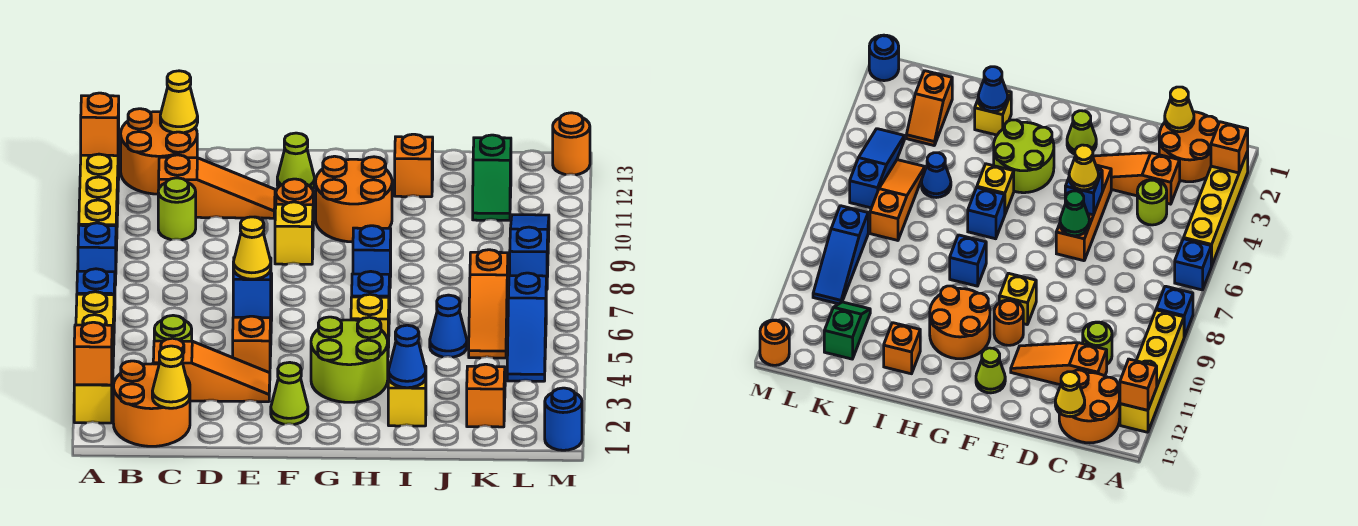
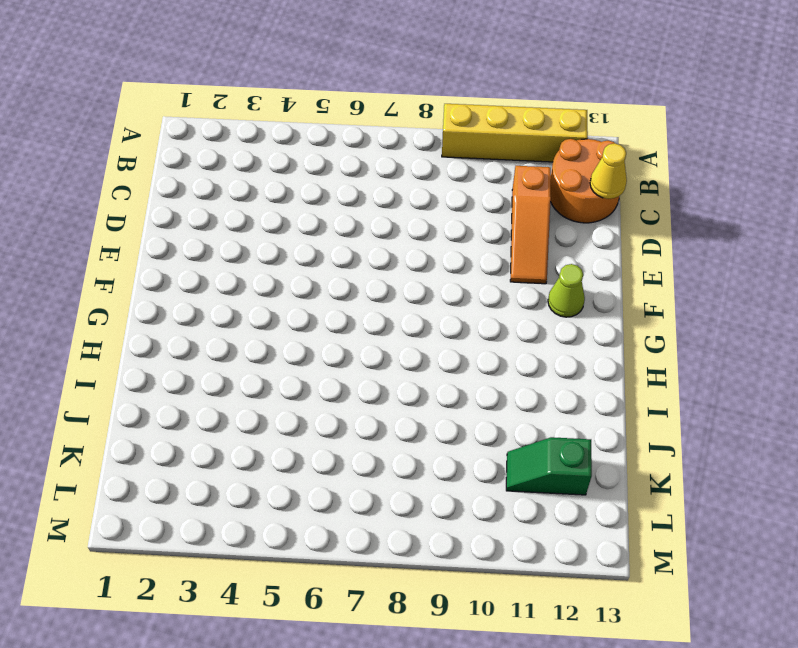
none -> yellow brick A2:A5 level 1
none -> blue brick A6 level 1
none -> blue brick A8 level 1
none -> orange round brick B1:C2 level 1

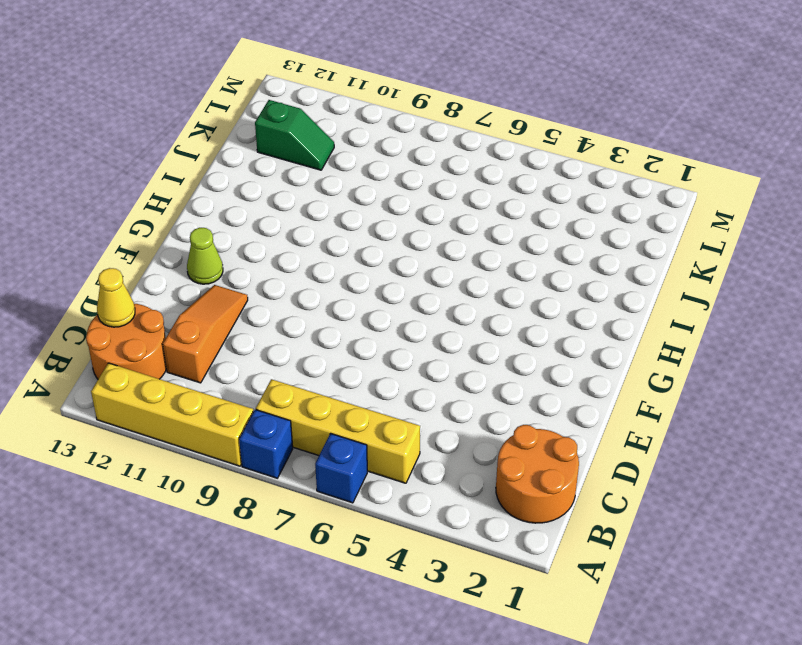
yellow brick B5:B8 level 1 -> yellow brick A2:A5 level 1
none -> orange slope C3:E3 level 1 top C
none -> lime round brick C4 level 1
none -> lime round brick C10 level 1
none -> orange brick E4:E6 level 1

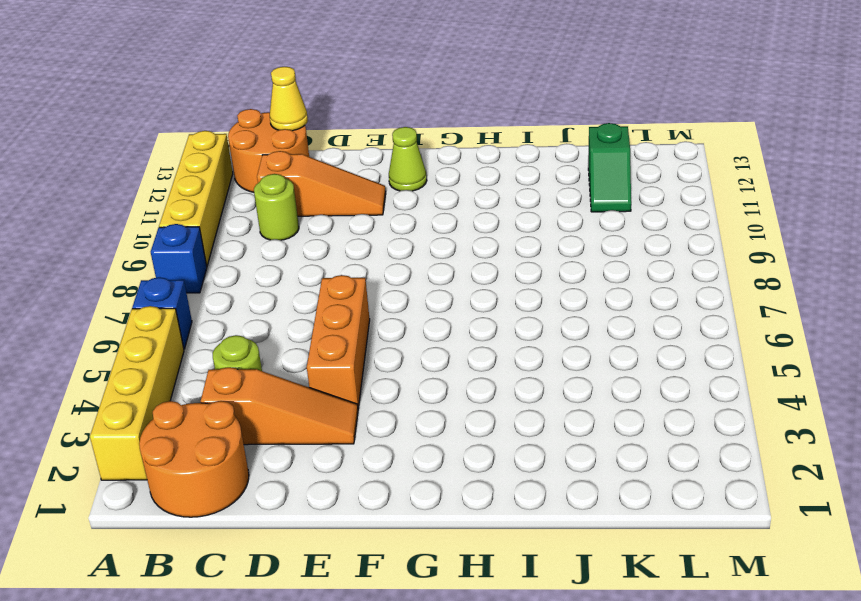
none -> lime cone F2 level 1
none -> yellow brick F9 level 1
none -> orange round brick F10 level 1
none -> lime round brick G3:H4 level 1

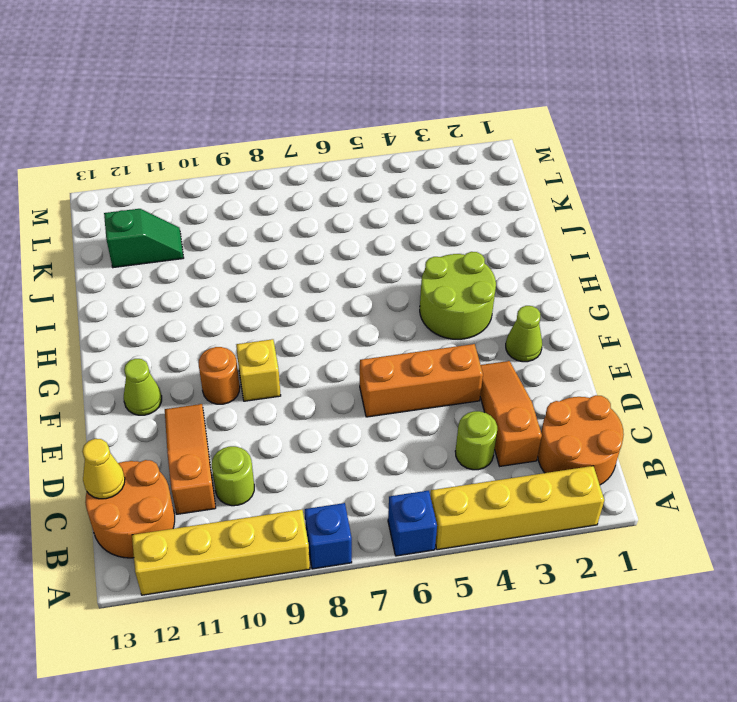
none -> orange round brick G10:H11 level 1
none -> yellow brick H5 level 1
none -> blue brick H6 level 1
none -> blue brick H8 level 1

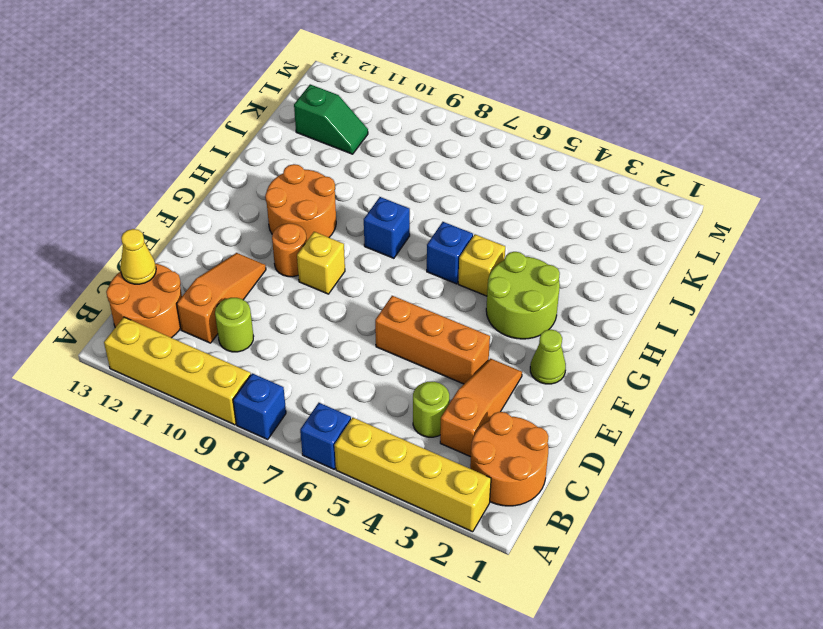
none -> lime cone F12 level 1
none -> yellow brick I2 level 1
none -> orange brick I12 level 1
none -> blue cone J5 level 1

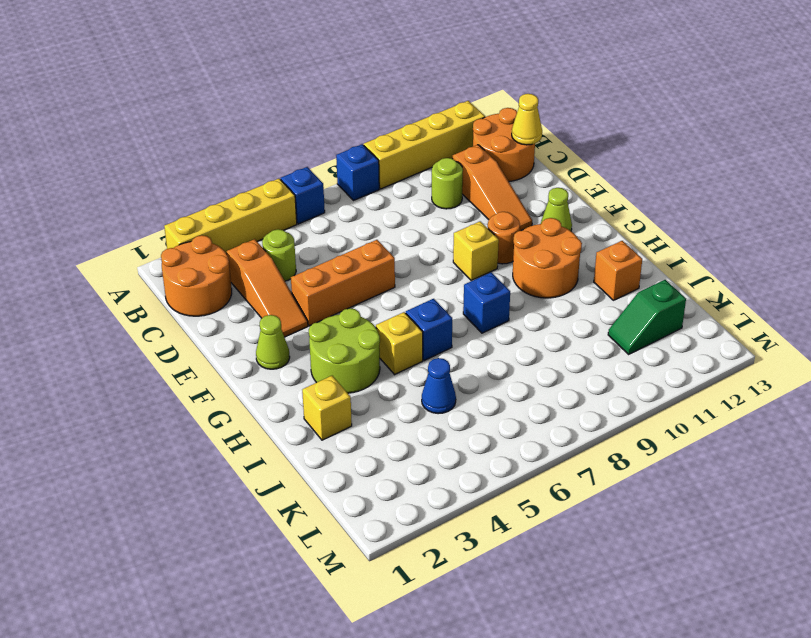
none -> orange slope K2:K3 level 1 top 2
none -> orange slope K5:K7 level 1 top 7
none -> blue slope L4:L6 level 1 top 6
none -> blue slope L8:L10 level 1 top 8

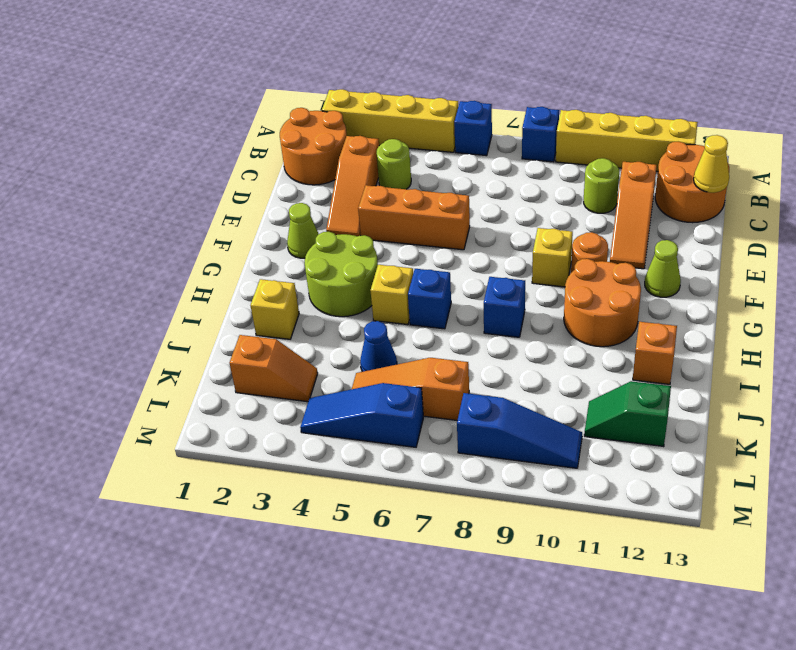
none -> blue round brick M1 level 1
none -> orange round brick M13 level 1
none -> orange brick A2 level 2
none -> orange brick A12 level 2

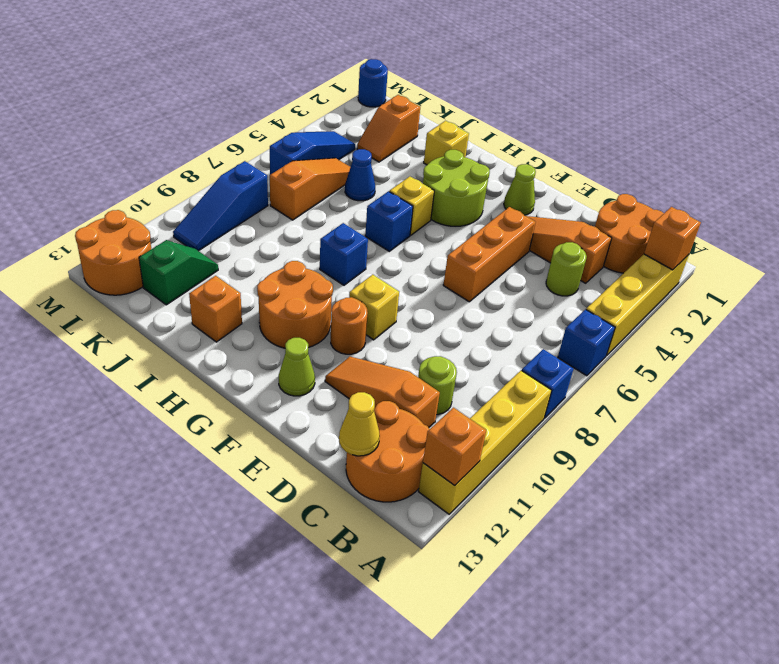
orange round brick L12:M13 level 1 -> orange round brick M13 level 1
none -> yellow cone C1 level 2
none -> blue brick E5 level 2
none -> green cone E6 level 2
none -> blue cone I2 level 2

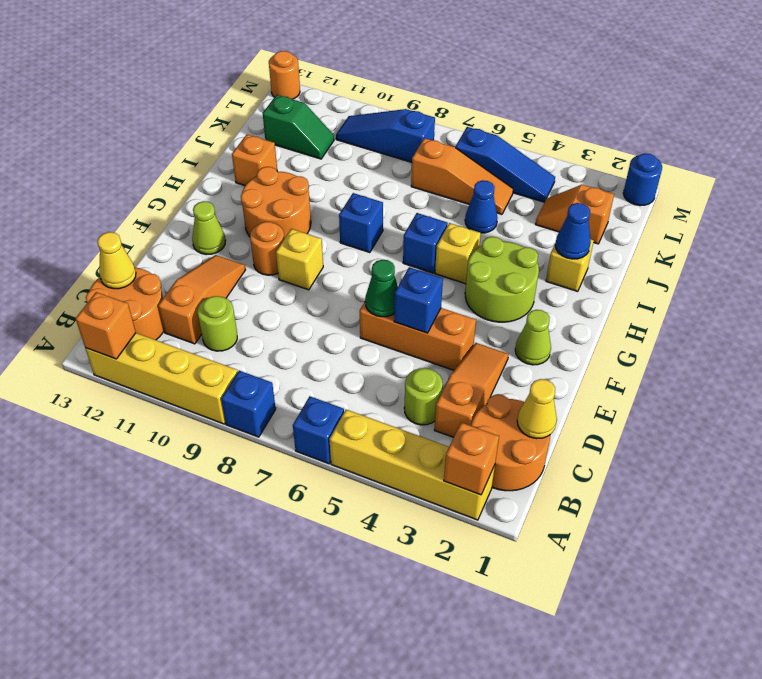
none -> yellow cone E5 level 3

